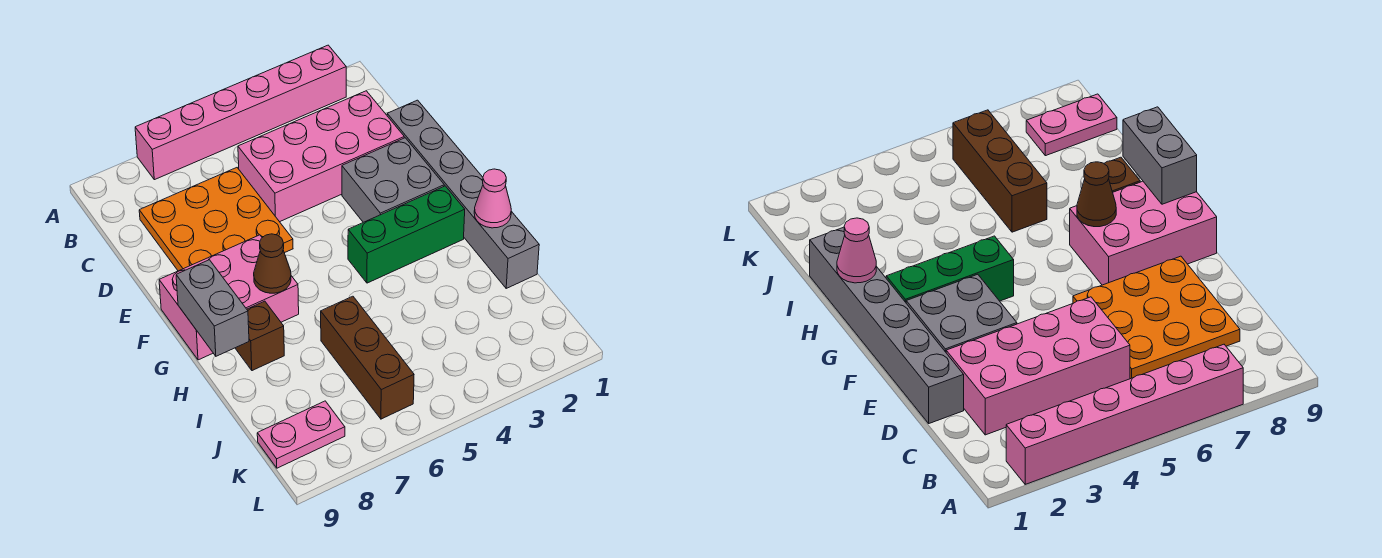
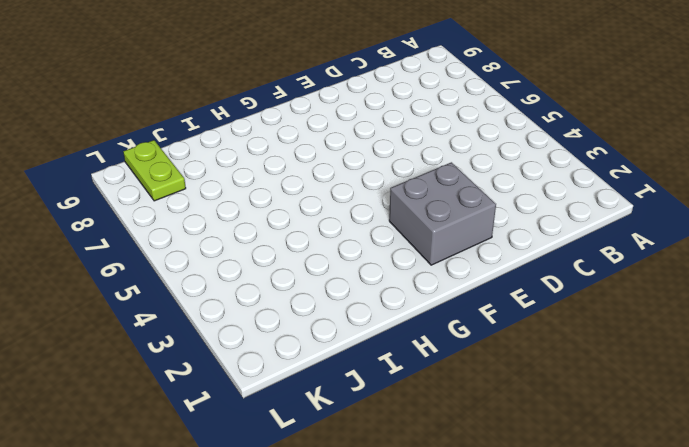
lime plate K8:K9 level 1 -> pink plate K8:K9 level 1
none -> pink brick A2:A7 level 1
none -> pink brick C2:D5 level 1
none -> orange plate C6:E8 level 1

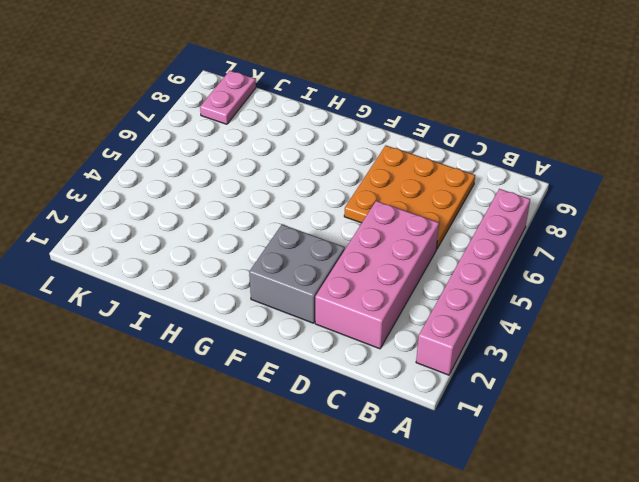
none -> grey brick D1:I1 level 1
none -> pink brick F7:G9 level 1
none -> green brick G2:G4 level 1

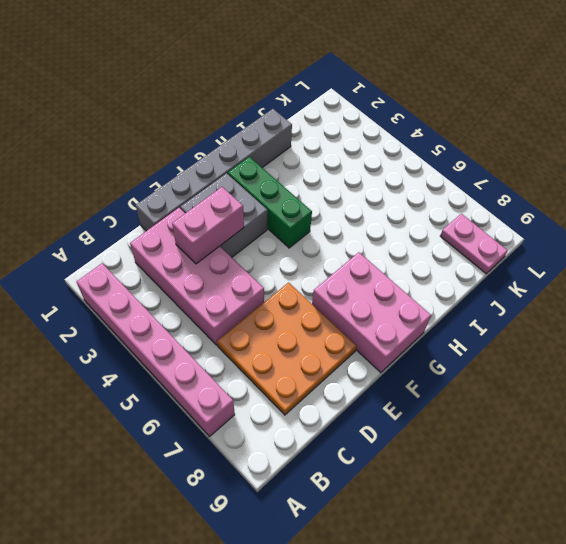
pink brick D3:E3 level 2 -> none
none -> brown brick H8 level 1
none -> brown brick I6:K6 level 1
none -> brown cone G7 level 2

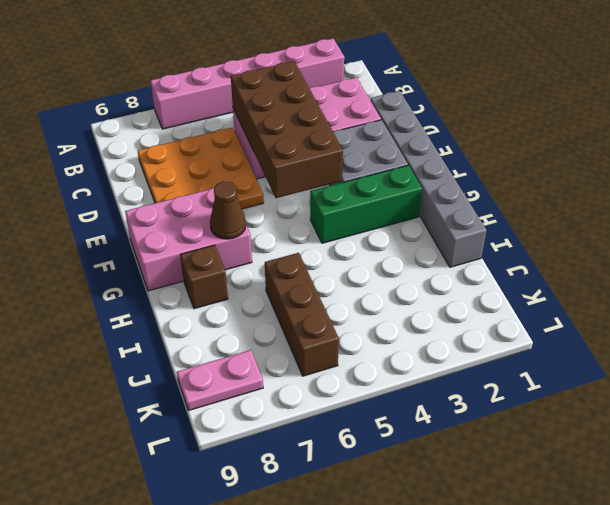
brown brick C4:F5 level 2 -> none
none -> grey brick G9:H9 level 2
none -> pink cone H1 level 2

